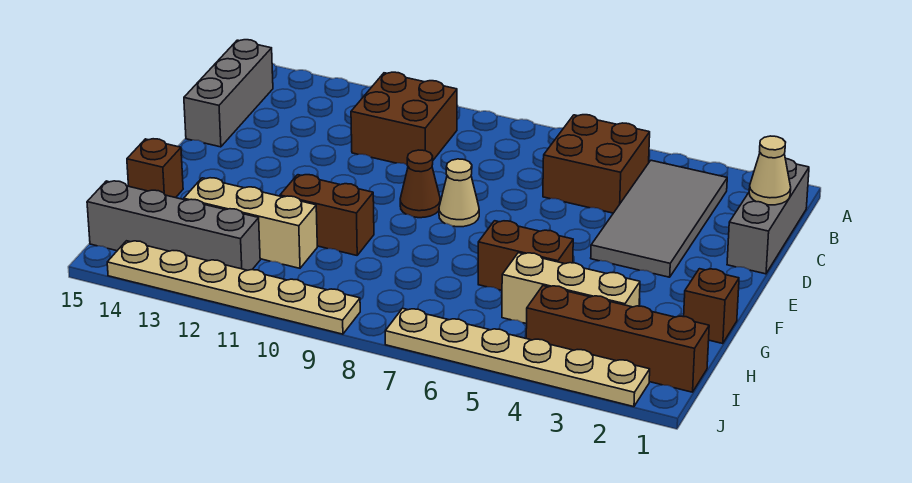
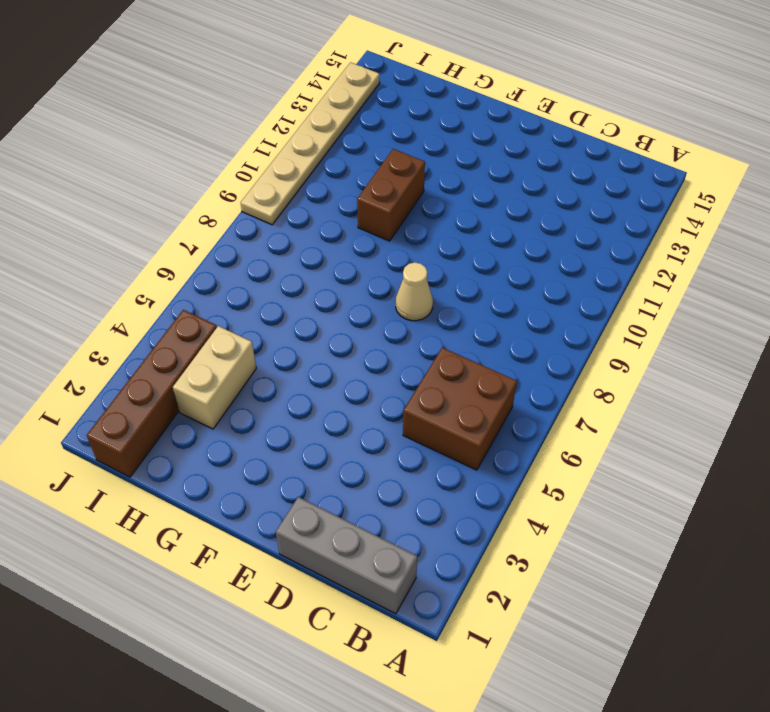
tan brick H3:H4 level 1 -> tan brick H3:H5 level 1
none -> grey tile B3:E4 level 1
none -> brown brick B10:C11 level 1
none -> grey brick B15:D15 level 1

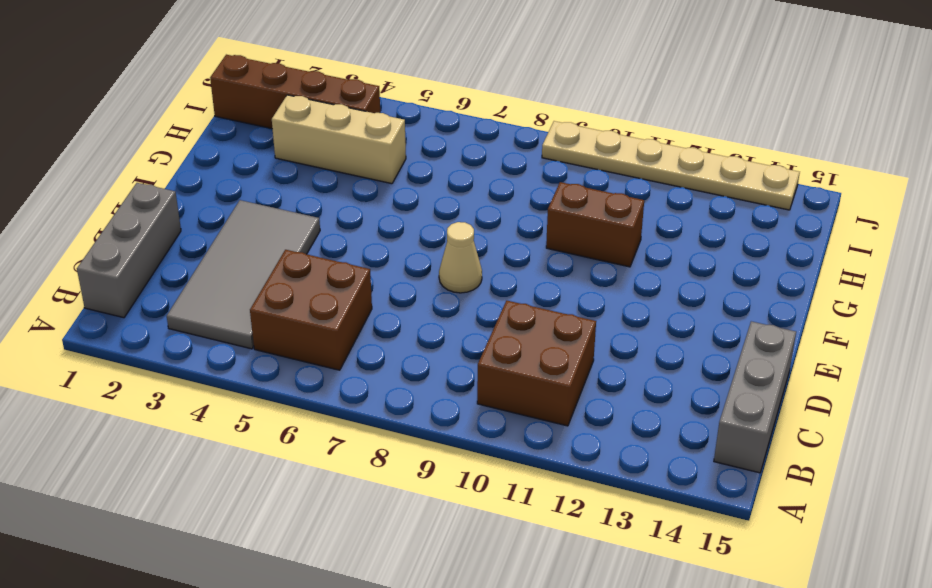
none -> brown cone E9 level 1
none -> brown brick G1 level 1
none -> brown brick G5:G6 level 1

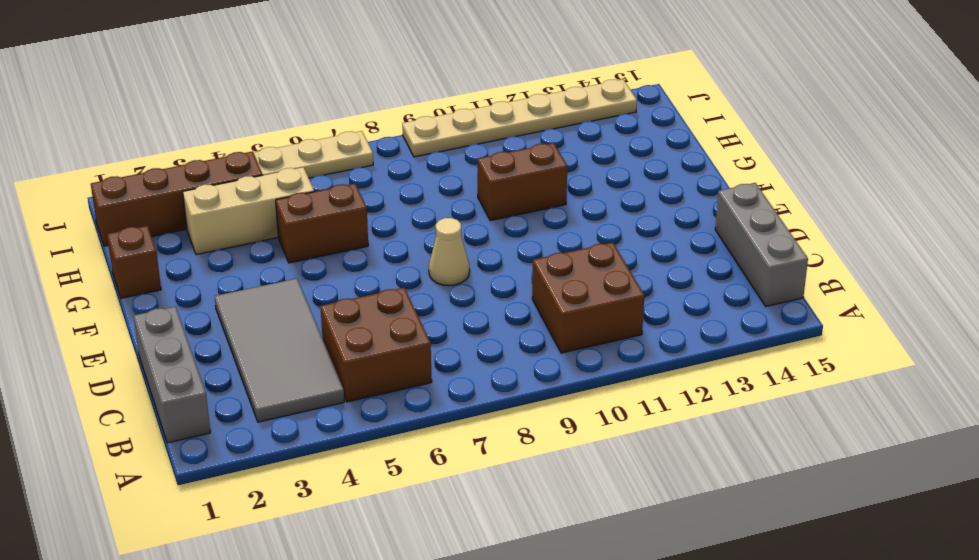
none -> brown cone E9 level 1
none -> brown brick G15 level 1
none -> tan brick H11:H13 level 1

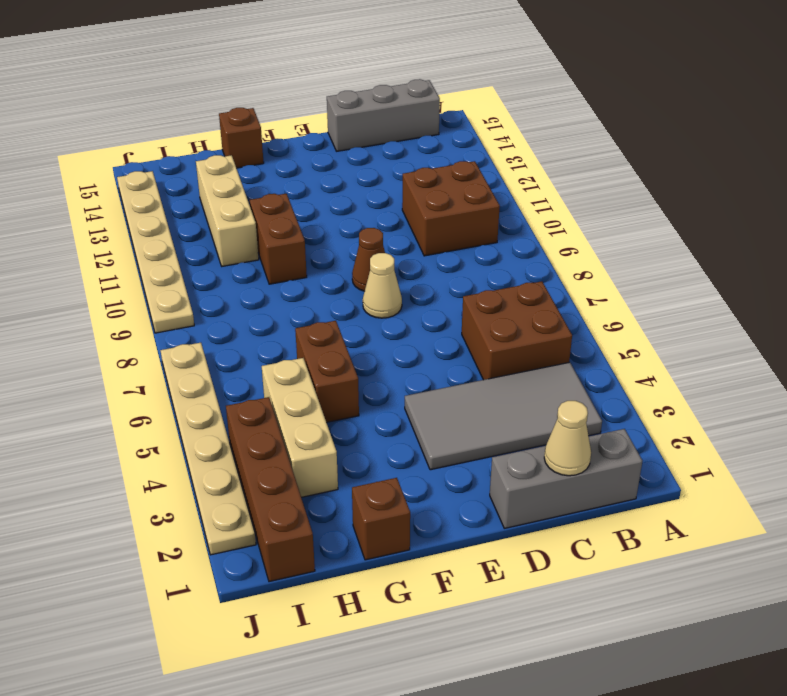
none -> grey brick I12:I15 level 1

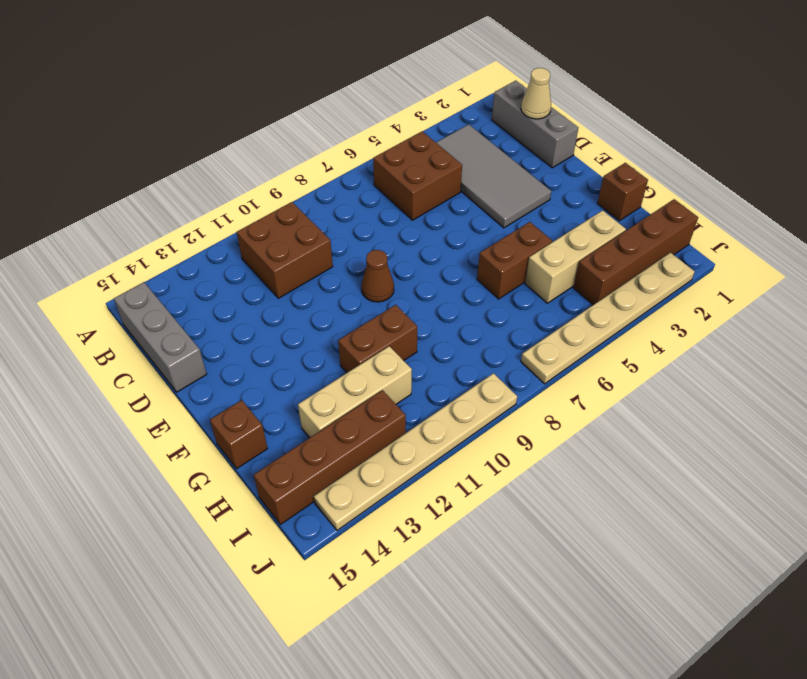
brown brick I12:I15 level 1 -> grey brick I12:I15 level 1
none -> tan cone E8 level 1

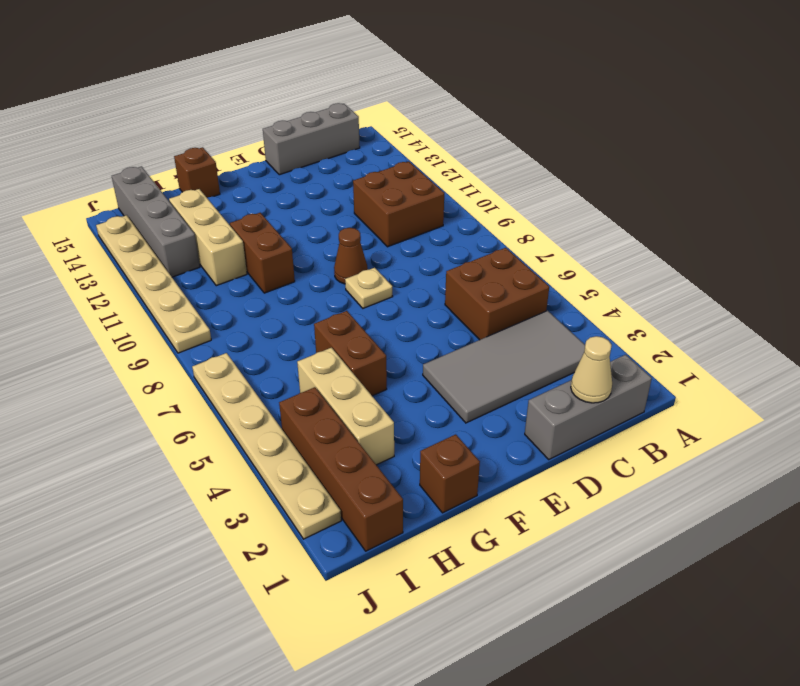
tan plate E8 level 1 -> tan cone E8 level 1

